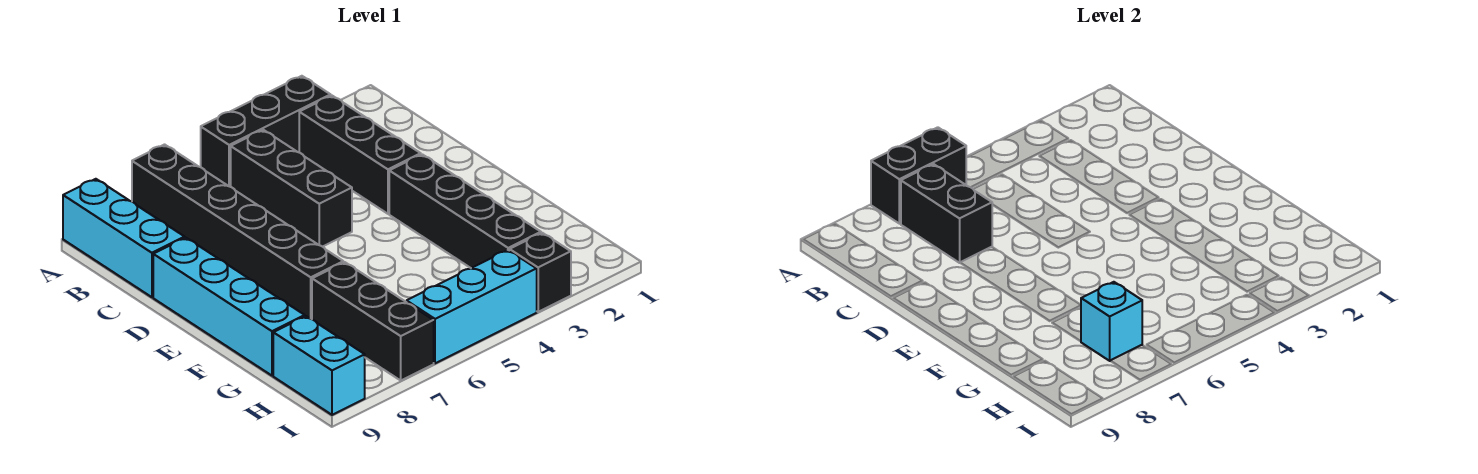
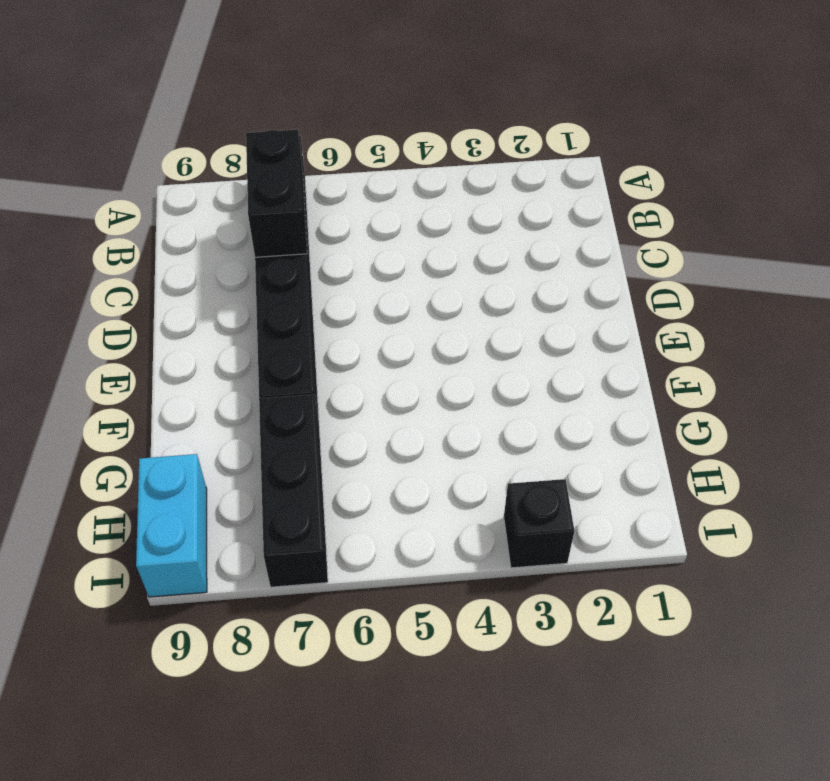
none -> black brick A3:A5 level 1
none -> cyan brick A9:C9 level 1
none -> black brick B3:D3 level 1

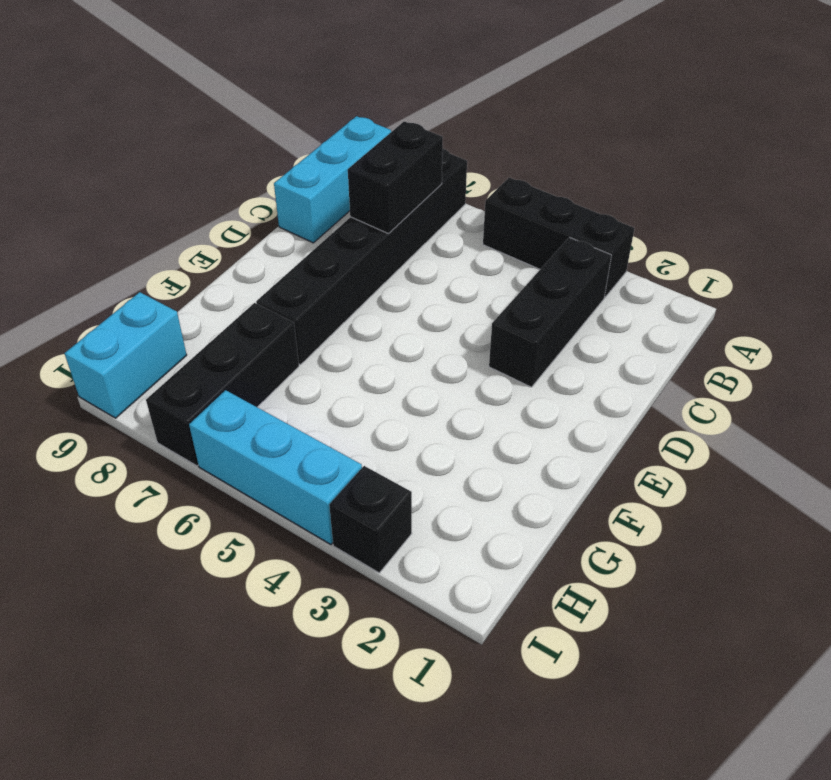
none -> black brick B5:D5 level 1
none -> cyan brick D9:G9 level 1
none -> black brick E3:H3 level 1

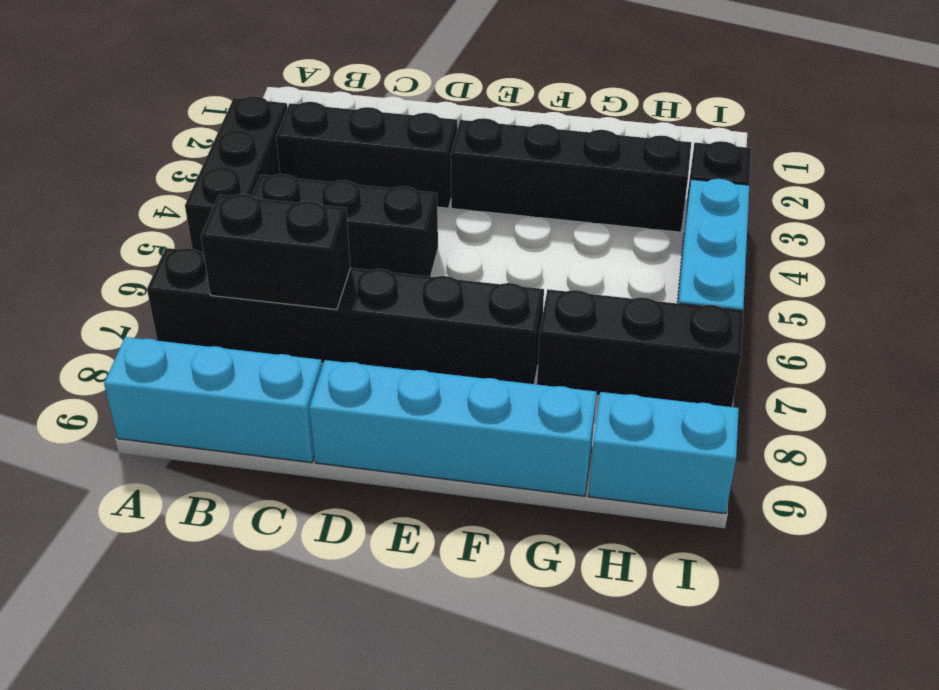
none -> black brick A6:A7 level 2
none -> cyan brick H7 level 2

